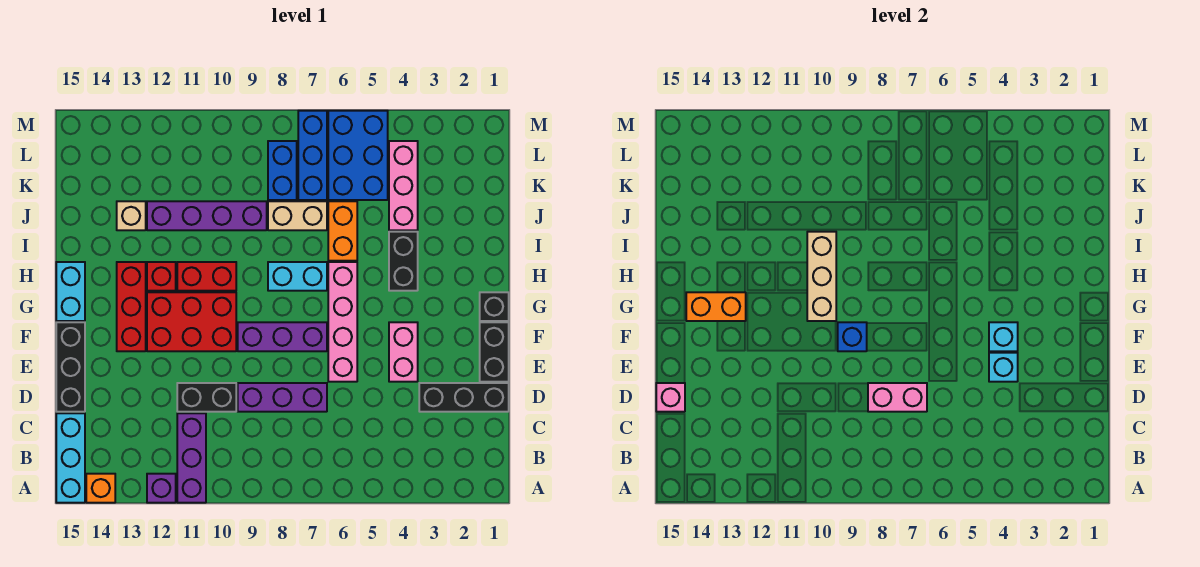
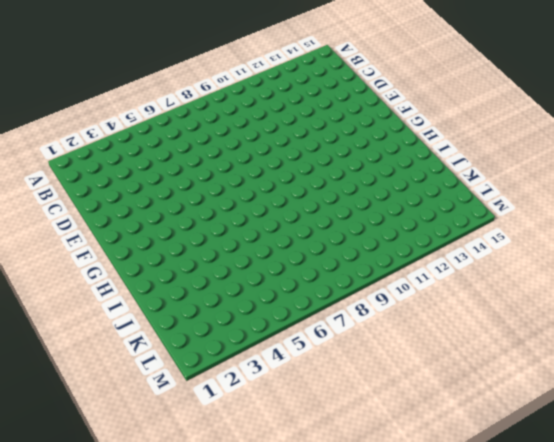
none -> purple brick A11:C11 level 1
none -> purple brick A12 level 1
none -> orange brick A14 level 1
none -> cyan brick A15:C15 level 1

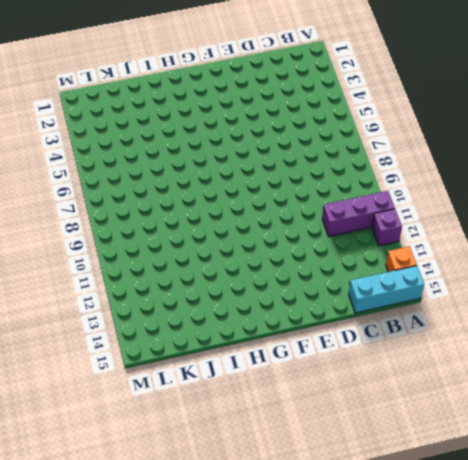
none -> black brick D1:D3 level 1
none -> purple brick D7:D9 level 1
none -> black brick D10:D11 level 1
none -> black brick D15:F15 level 1

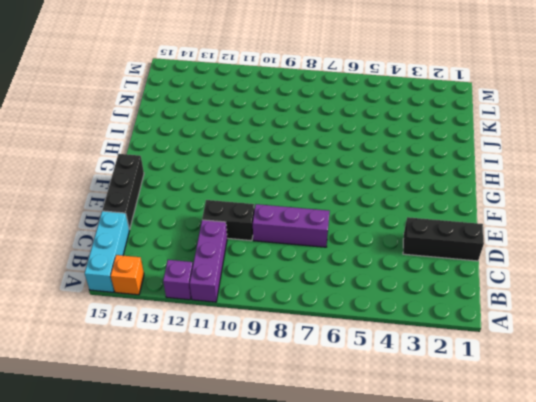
none -> black brick E1:F1 level 1
none -> pink brick E4:F4 level 1
none -> pink brick E6:H6 level 1
none -> purple brick F7:F9 level 1

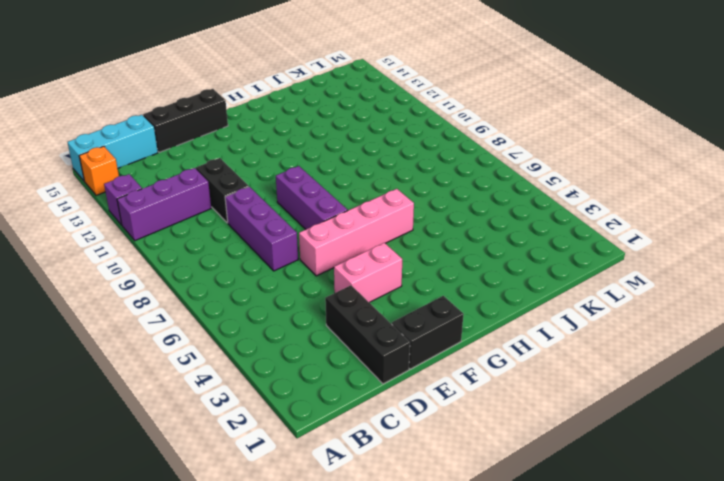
none -> red brick F10:G12 level 1
none -> red brick F13:H13 level 1
none -> black brick G1 level 1
none -> cyan brick G15:H15 level 1

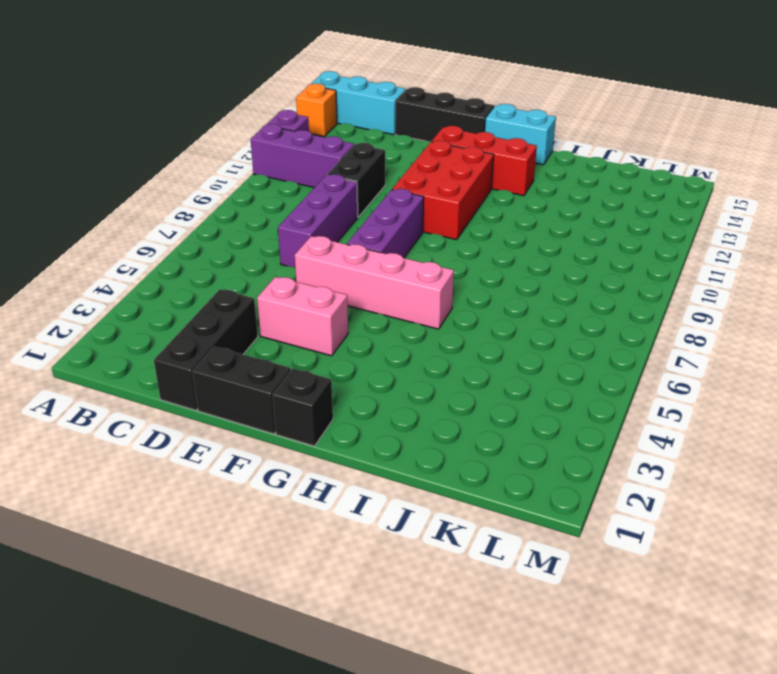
none -> black brick H4:I4 level 1
none -> cyan brick H7:H8 level 1
none -> red brick H10:H11 level 1
none -> red brick H12 level 1

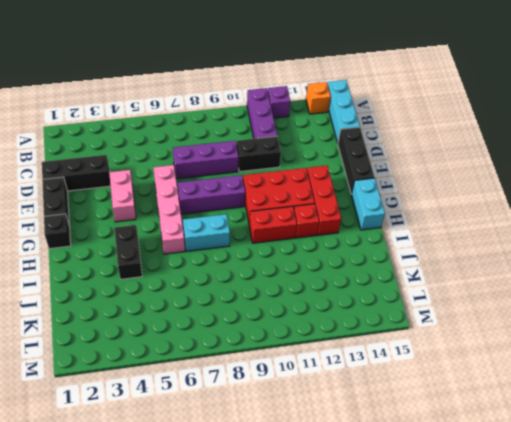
none -> orange brick I6:J6 level 1
none -> pink brick J4:L4 level 1
none -> tan brick J7:J8 level 1
none -> purple brick J9:J12 level 1

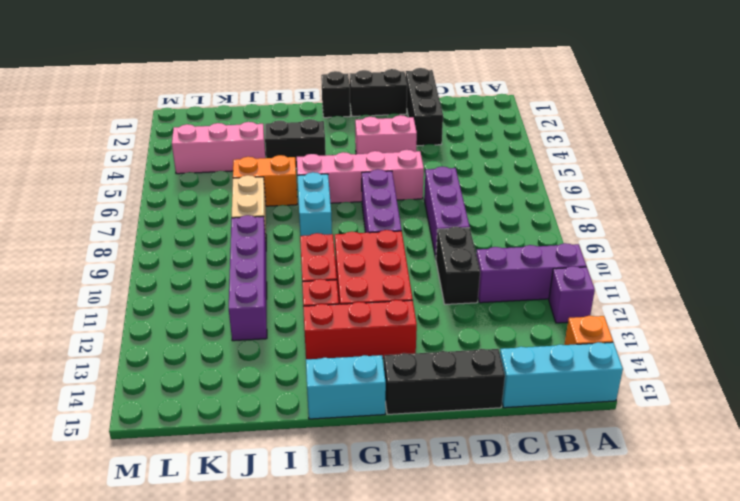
none -> tan brick J13 level 1
none -> blue brick K5:M6 level 1
none -> blue brick K7:M7 level 1
none -> blue brick K8:L8 level 1

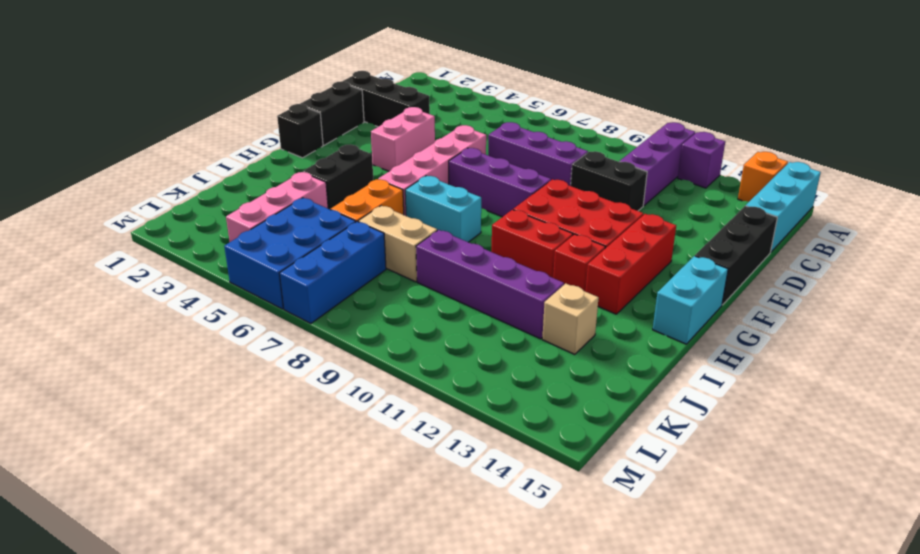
none -> blue brick K8:L8 level 1
none -> pink brick D7:D8 level 2
none -> pink brick D15 level 2
none -> cyan brick E4 level 2

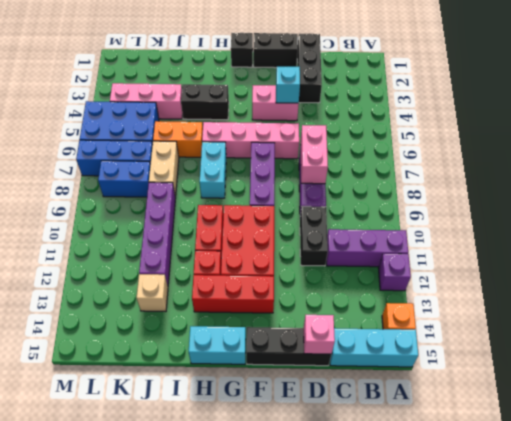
none -> cyan brick F4 level 2
none -> blue brick F9 level 2
none -> tan brick G10:I10 level 2
none -> orange brick G13:G14 level 2

